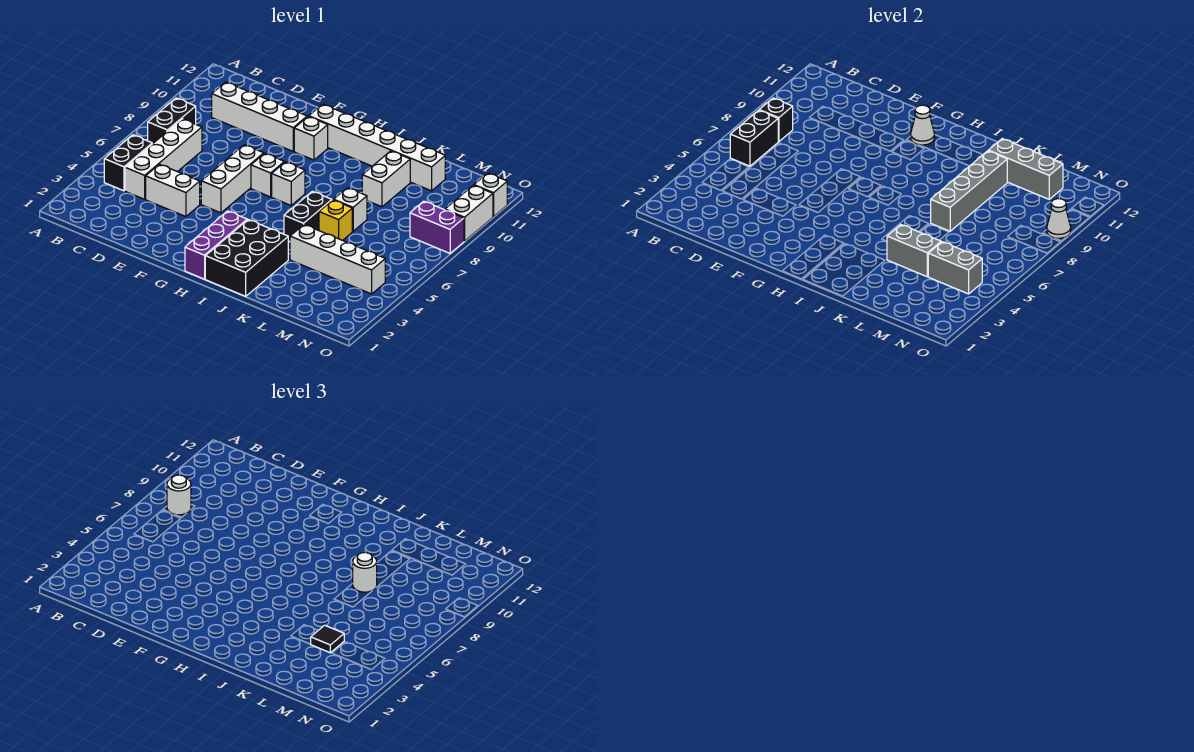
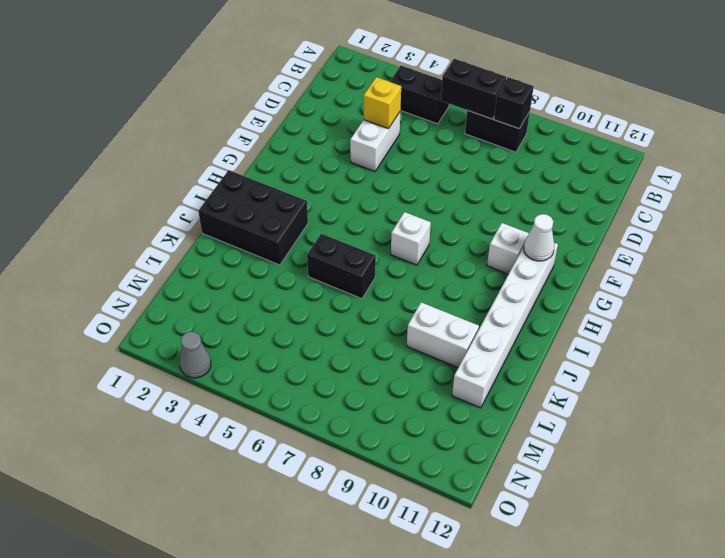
yellow brick D4 level 2 -> yellow brick K6 level 1
grey cone O3 level 1 -> none
none -> white brick C4:C7 level 1
none -> white brick C10:F10 level 1
none -> white brick F5:F7 level 1
none -> white brick G7 level 1

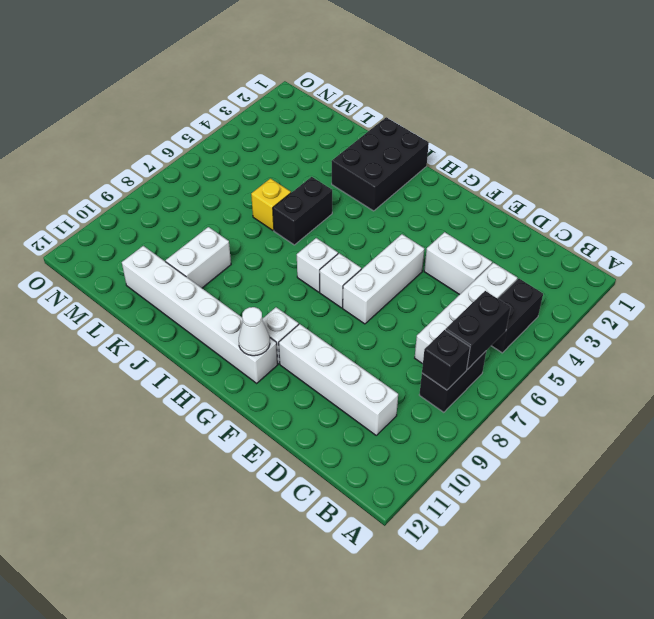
none -> purple brick H1:H3 level 1
none -> white brick K4:N4 level 1
none -> white brick K7 level 1
none -> purple brick N8:O8 level 1

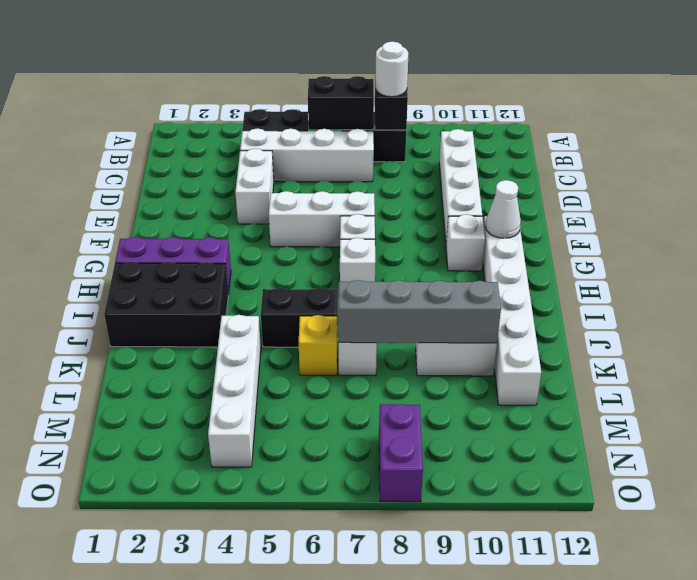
none -> white brick O9:O10 level 1
none -> white brick O11 level 1
none -> grey brick K4:L4 level 2
none -> grey brick K11:M11 level 2

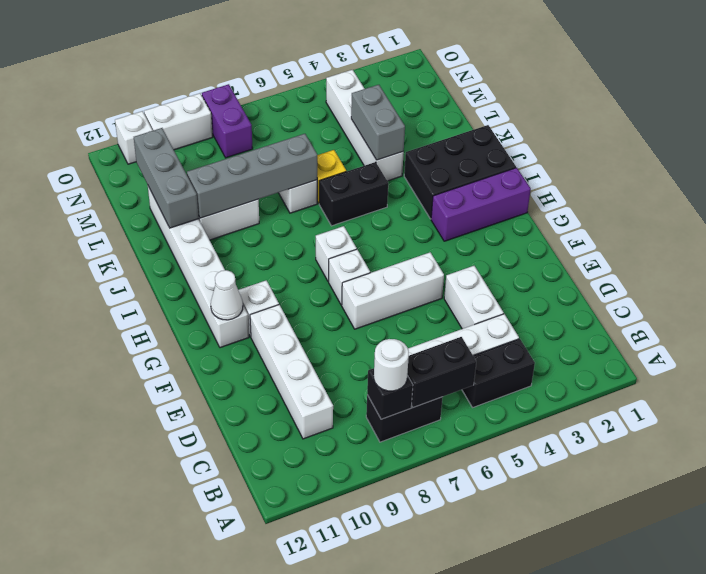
none -> grey brick M4:N4 level 2
none -> white cone O9 level 2
none -> white round brick K8 level 3
none -> black tile L4 level 3

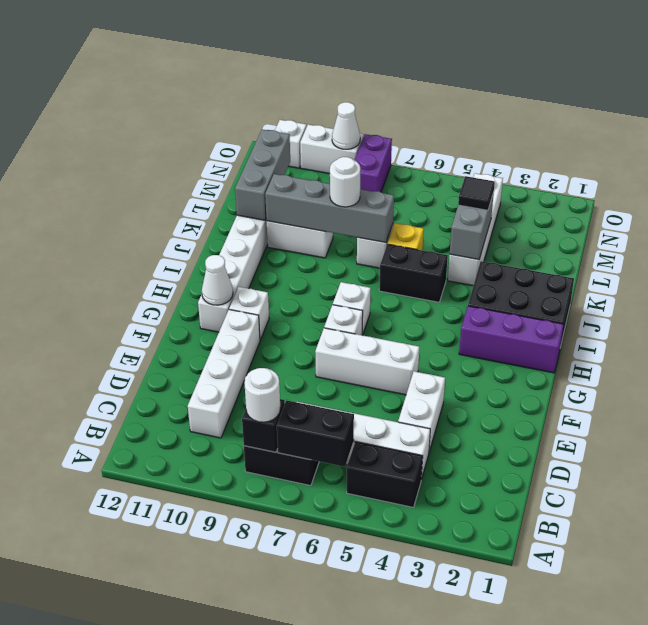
none -> grey brick M4:N4 level 2

